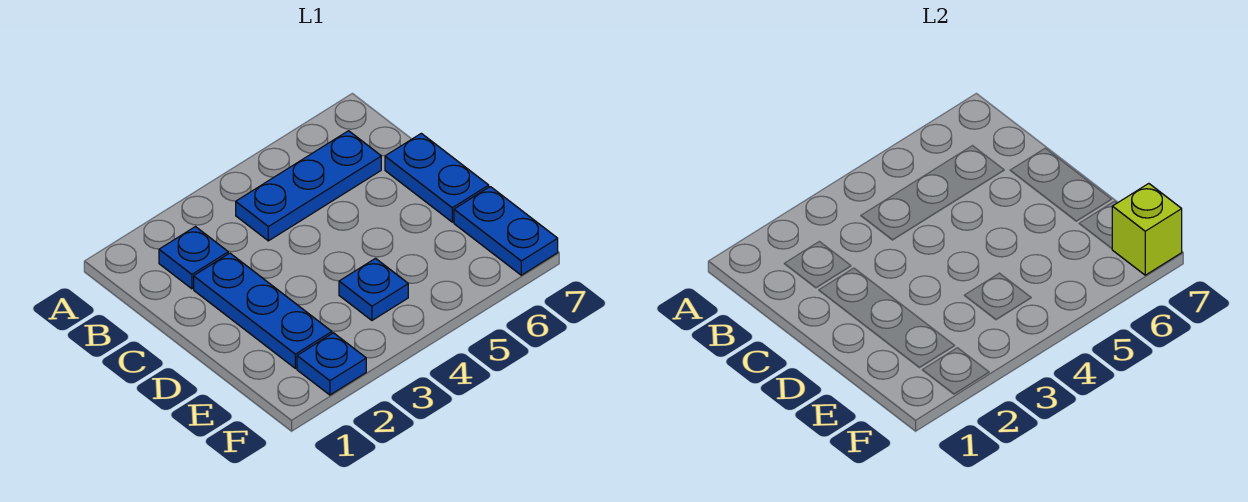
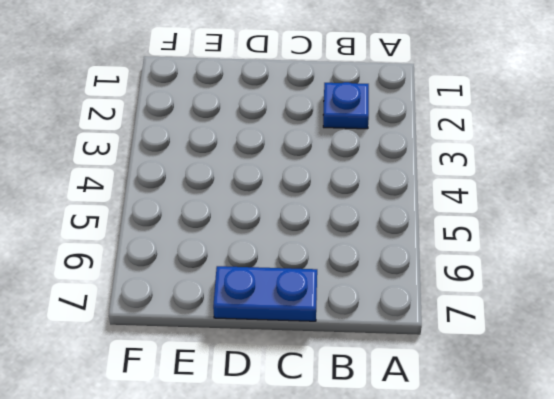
none -> blue plate B4:B6 level 1
none -> blue plate C2:E2 level 1

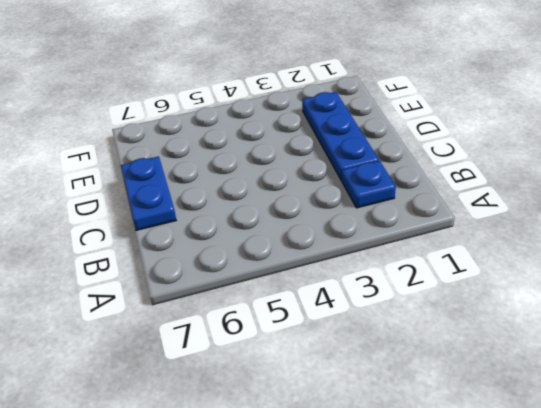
none -> blue plate B4:B6 level 1
none -> blue plate E4 level 1

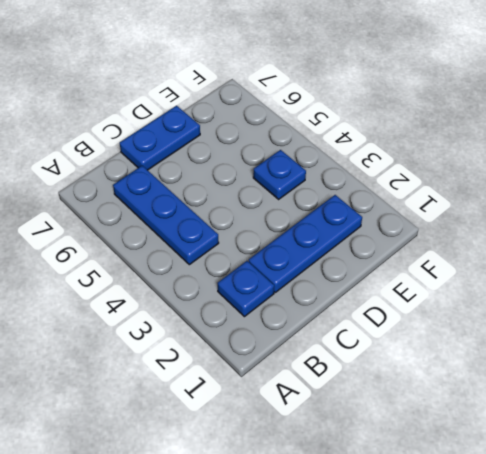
none -> blue plate E7:F7 level 1
none -> blue plate F2 level 1

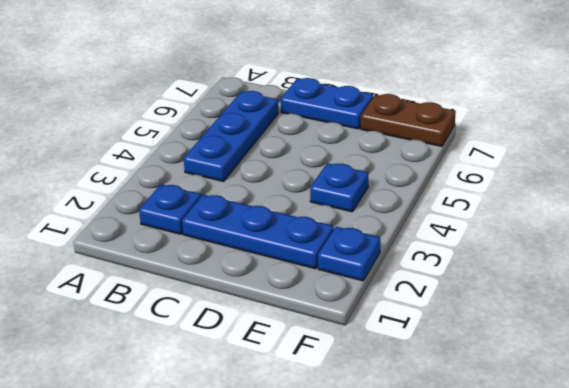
brown plate E7:F7 level 1 -> blue plate E7:F7 level 1
none -> lime brick F7 level 2

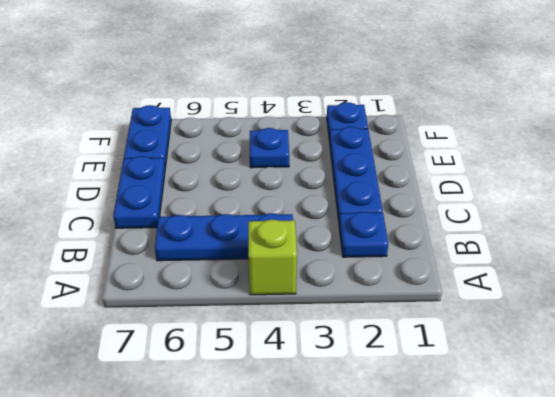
lime brick A4 level 1 -> lime brick F7 level 2

